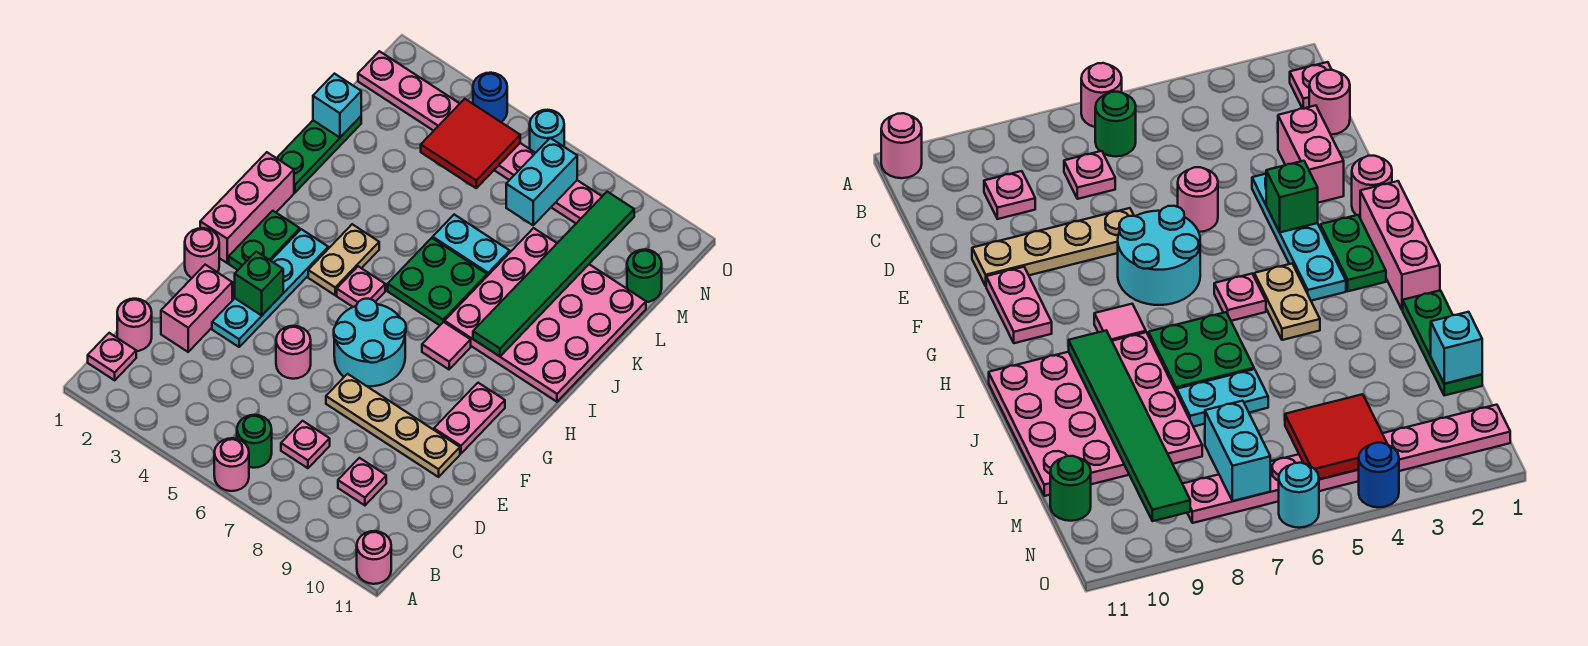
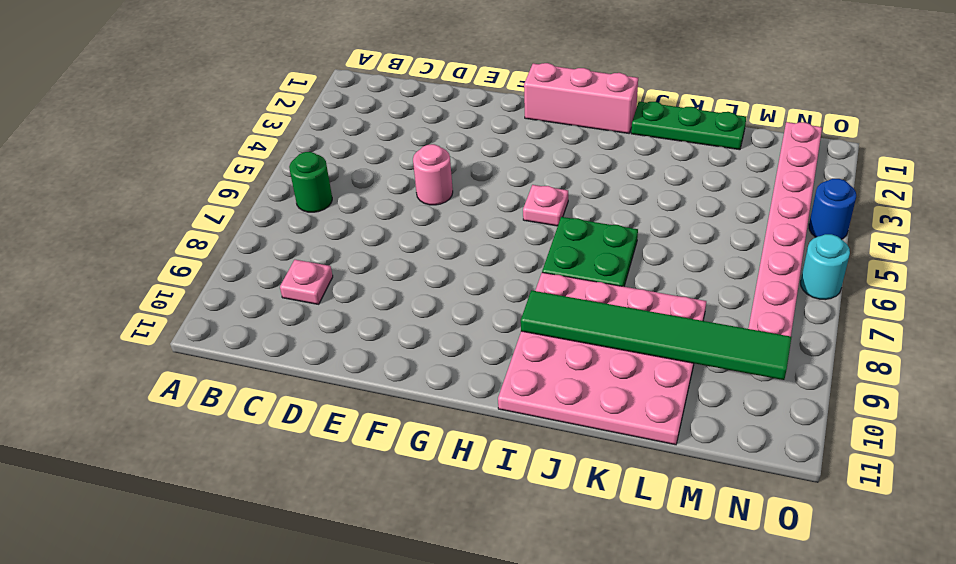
none -> pink round brick A6 level 1
none -> pink round brick A11 level 1
none -> pink plate B1 level 1
none -> pink round brick C1 level 1

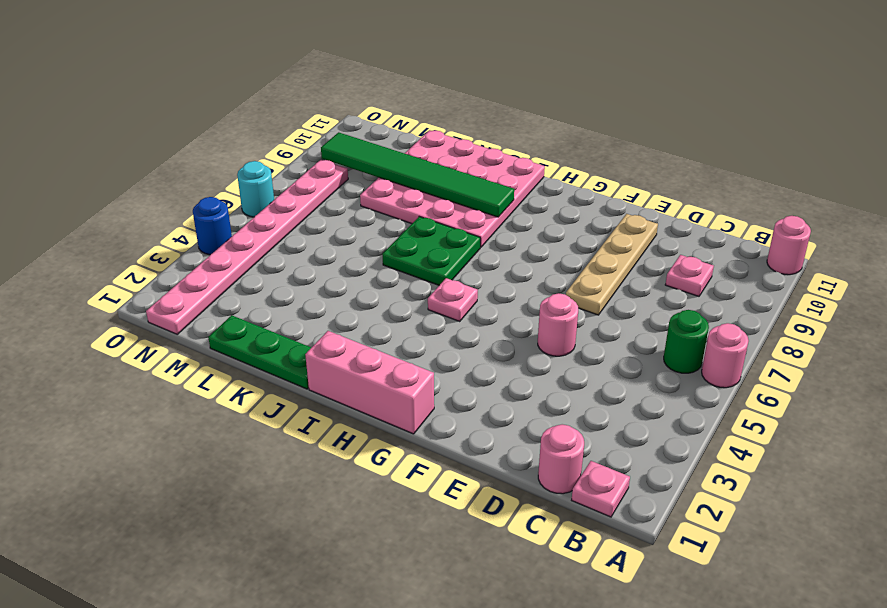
none -> pink plate C7 level 1
none -> pink brick D2:E2 level 1
none -> cyan plate E3:H3 level 1
none -> pink round brick F1 level 1

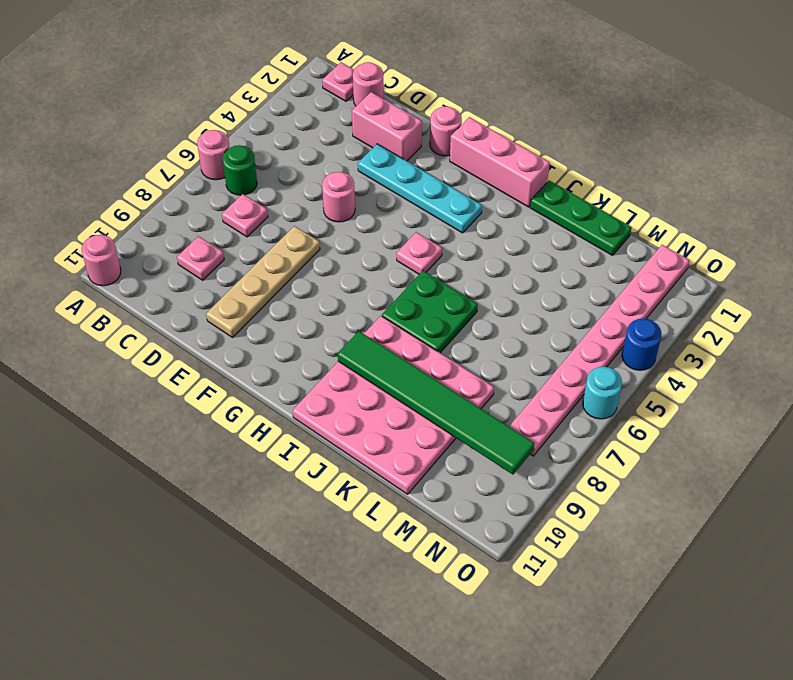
none -> cyan round brick F6:G7 level 1
none -> pink plate F10:G10 level 1
none -> green plate G2:H2 level 1
none -> tan plate H4:I4 level 1

